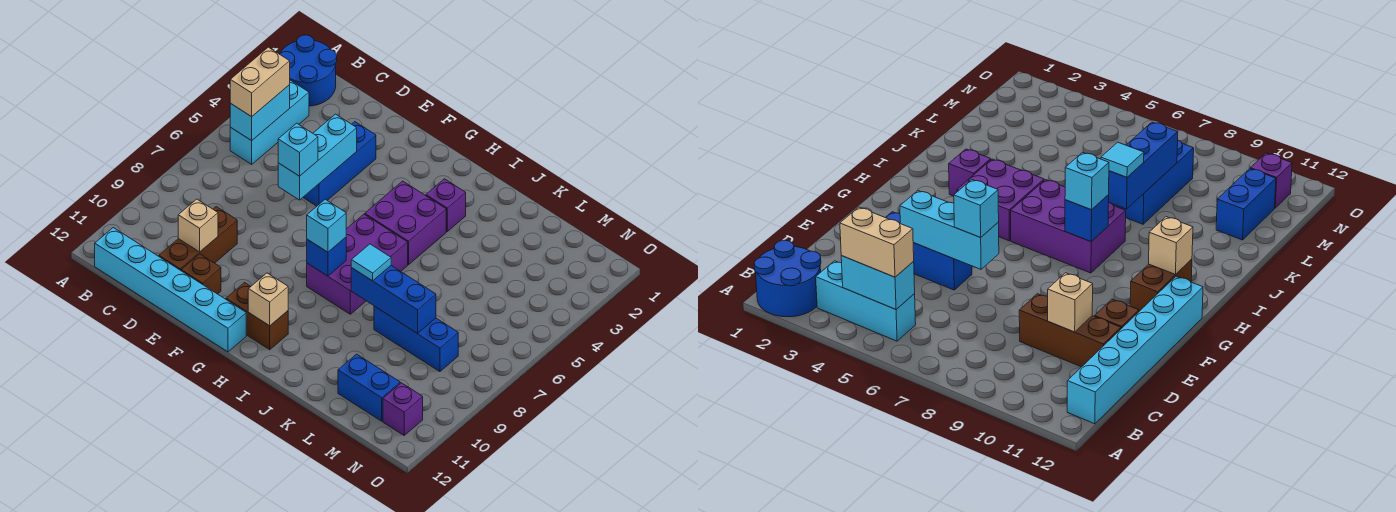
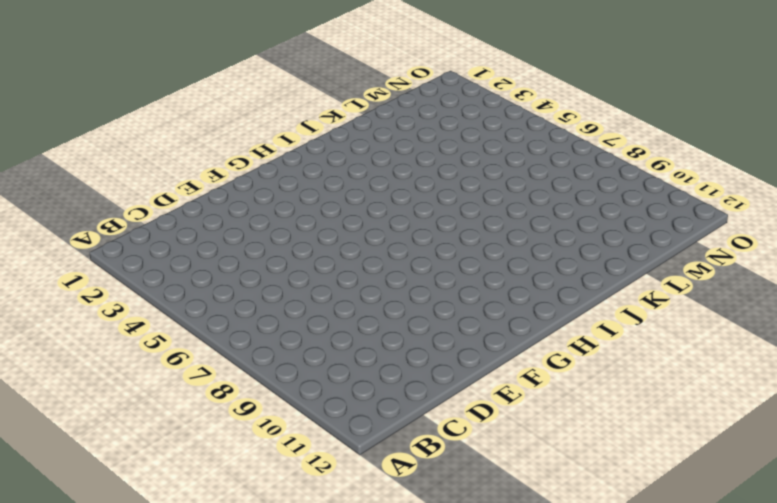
none -> blue round brick A1:B2 level 1
none -> cyan brick B3:B5 level 1
none -> cyan brick B12:G12 level 1

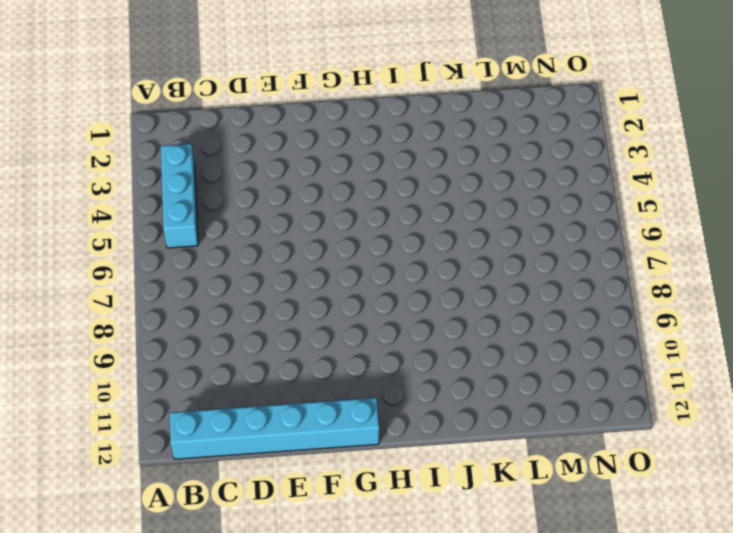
none -> blue round brick A1:B2 level 1
none -> brown brick D9:D11 level 1
none -> blue brick E3:E5 level 1

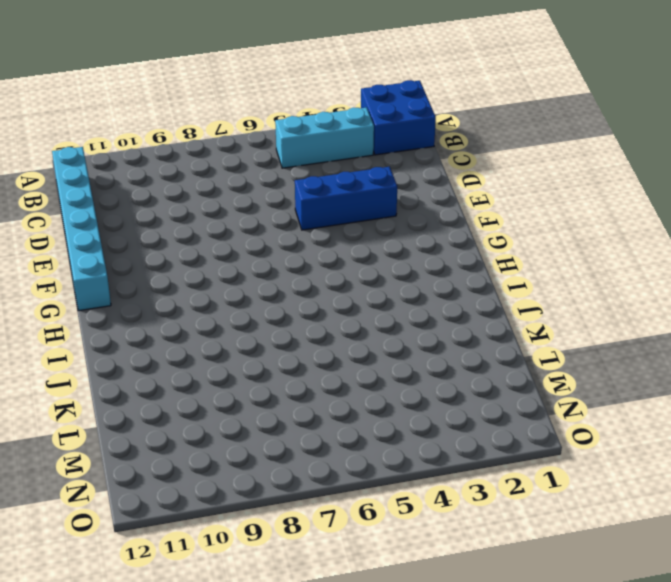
blue brick A1:B2 level 1 -> blue round brick A1:B2 level 1
none -> brown brick D9:D11 level 1
none -> brown brick E11 level 1
none -> brown brick G11:H11 level 1

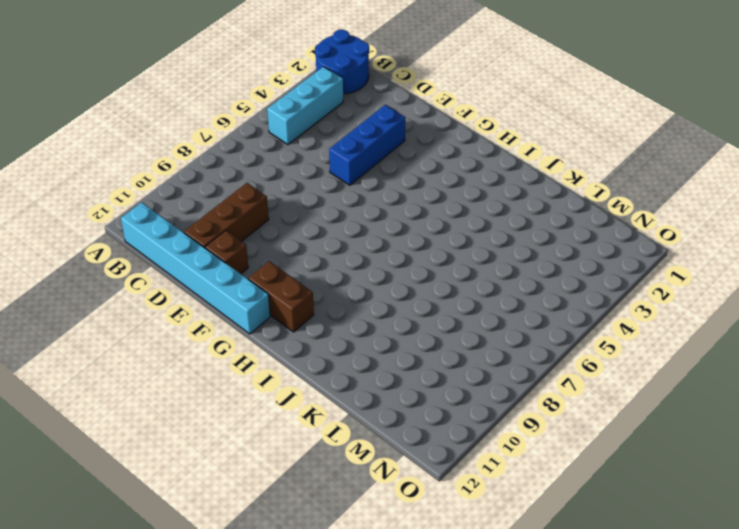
none -> purple brick H4:I5 level 1
none -> purple brick H6:I8 level 1
none -> purple brick I3 level 1

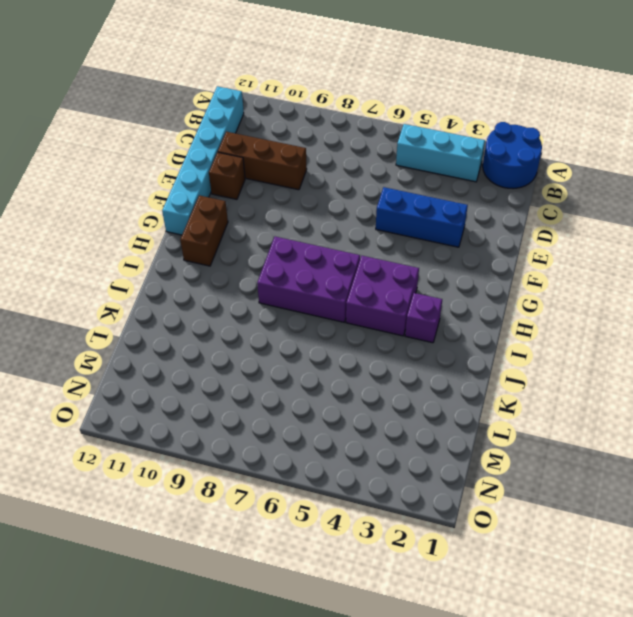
none -> blue brick K8:M8 level 1
none -> blue brick L11:M11 level 1
none -> purple brick N11 level 1

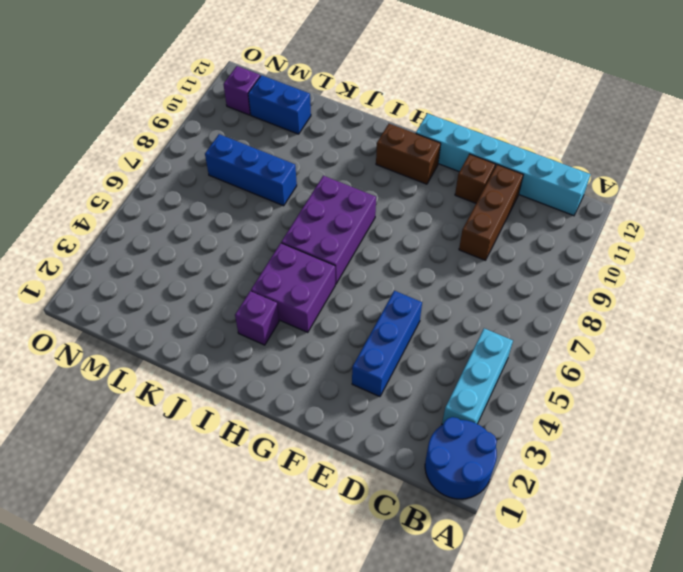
none -> cyan brick B4:B5 level 2
none -> tan brick D10 level 2
none -> cyan brick E4:E6 level 2

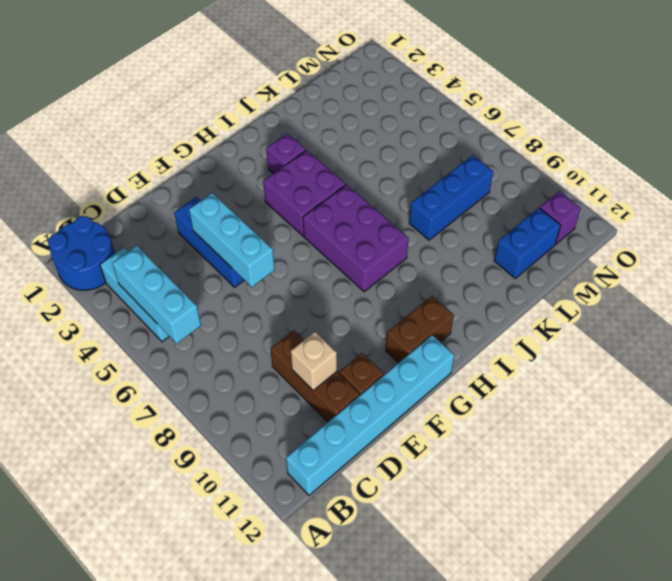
cyan brick B4:B6 level 2 -> cyan brick B4:B5 level 2
none -> blue brick H8 level 2
none -> tan brick H11 level 2
none -> blue brick J8:L8 level 2

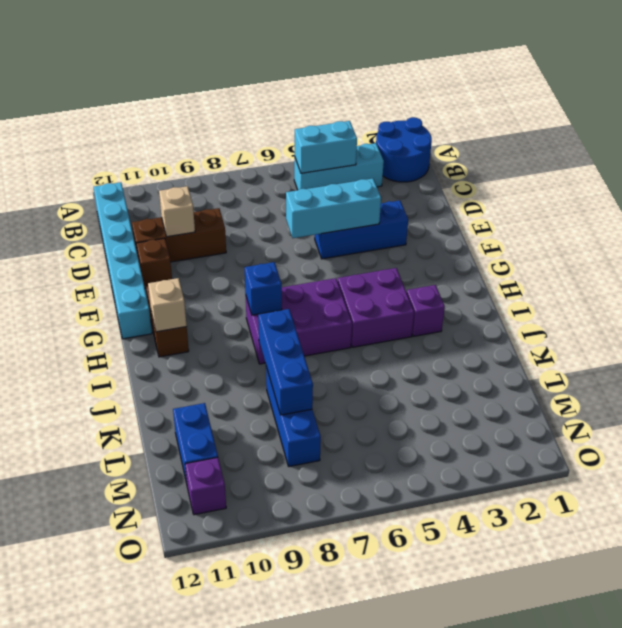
none -> tan brick B4:B5 level 3
none -> cyan brick E6 level 3
none -> cyan brick H8 level 3

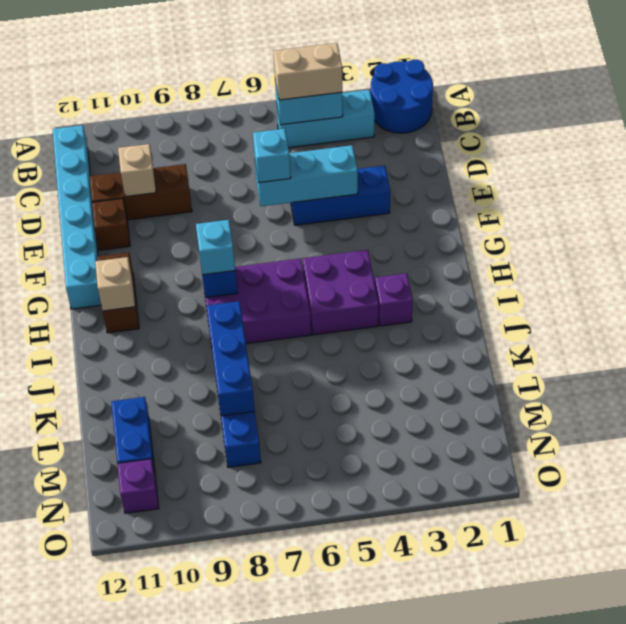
none -> cyan tile J8 level 3

